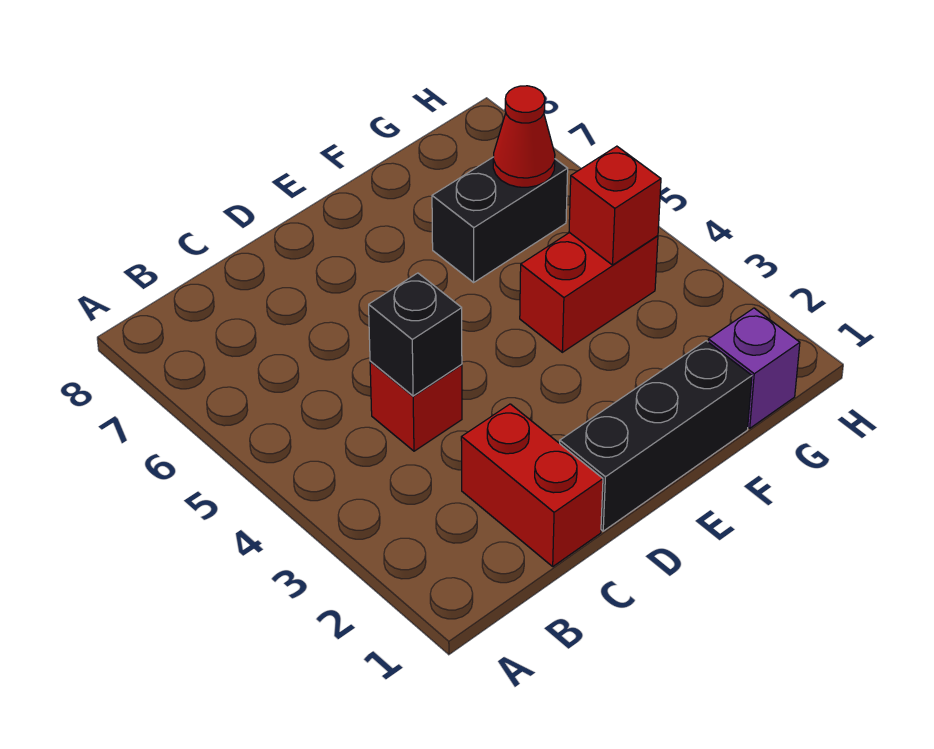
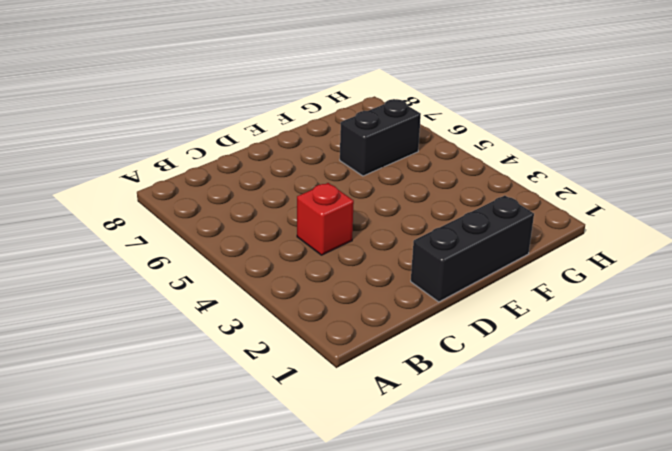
none -> red brick C1:C2 level 1
none -> red brick F4:G4 level 1

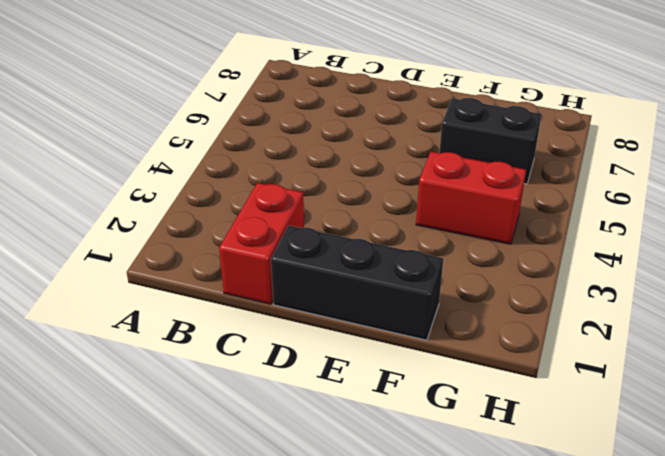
none -> red brick C4 level 1
none -> purple brick G1 level 1

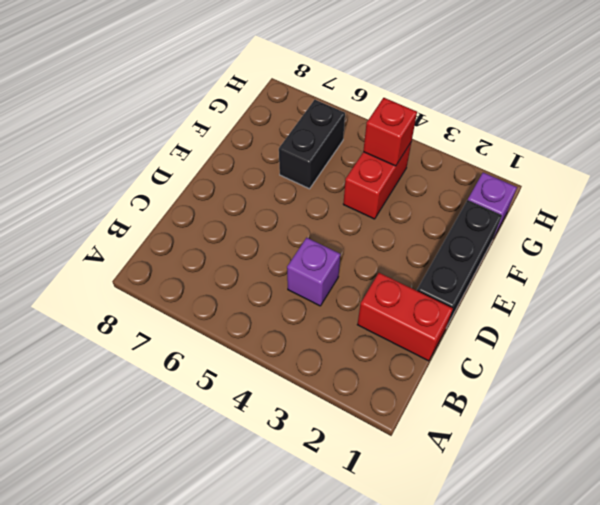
purple brick C4 level 1 -> red brick C4 level 1
none -> black brick C4 level 2
none -> red cone G6 level 2

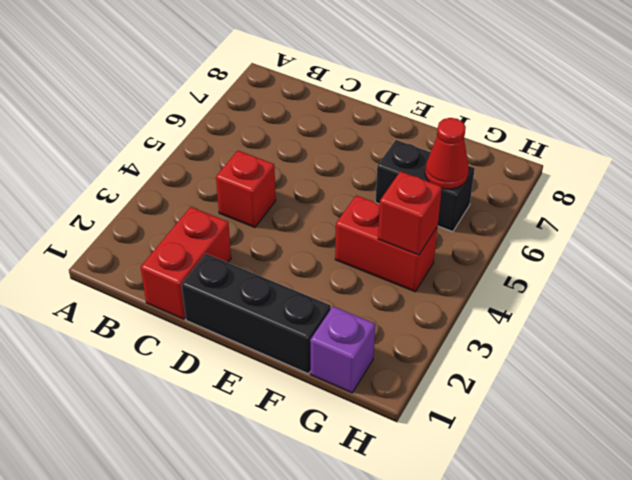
none -> black brick C4 level 2

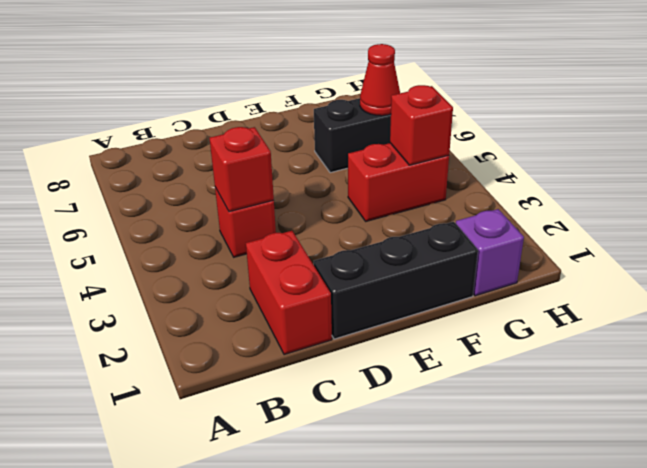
red brick C4 level 2 -> black brick C4 level 2

